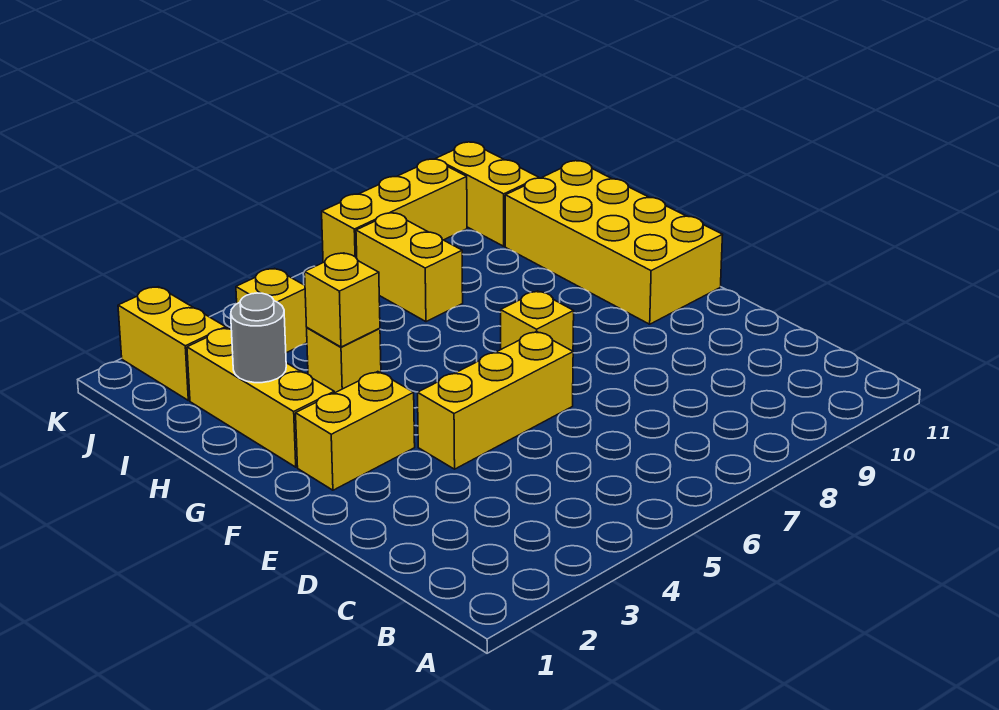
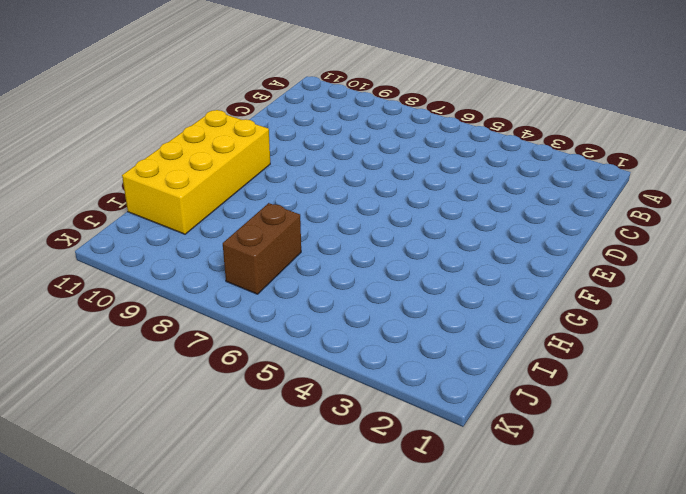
brown brick I7:J7 level 1 -> yellow brick I7:J7 level 1
none -> yellow brick E4:E6 level 1
none -> yellow brick F2:F3 level 1
none -> yellow brick F7 level 1

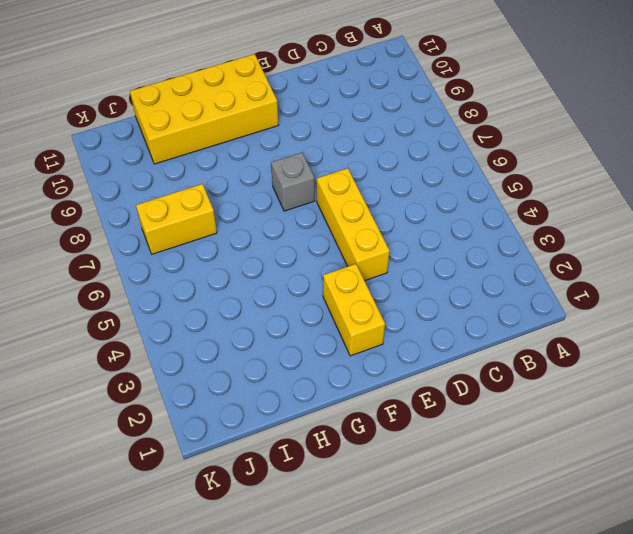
grey brick F7 level 1 -> yellow brick F7 level 1
none -> yellow brick G2:I2 level 1
none -> yellow brick H4 level 1
none -> yellow brick J2:K2 level 1

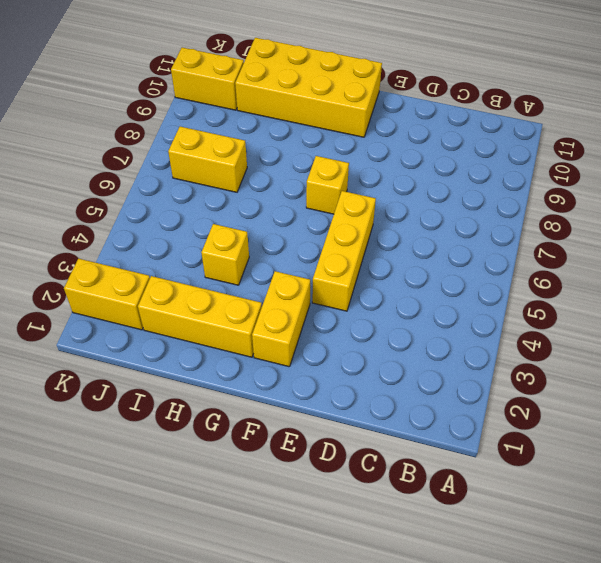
none -> yellow brick J4 level 1
none -> yellow brick K7:K9 level 1
none -> grey round brick H2 level 2

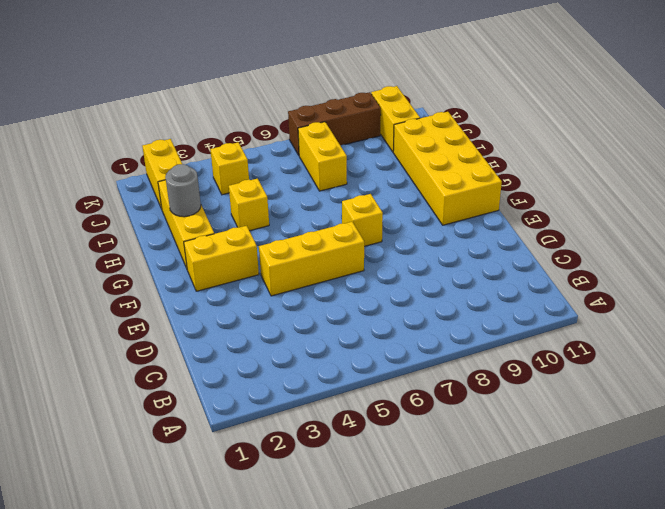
brown brick K7:K9 level 1 -> yellow brick K7:K9 level 1
none -> yellow brick H4 level 2

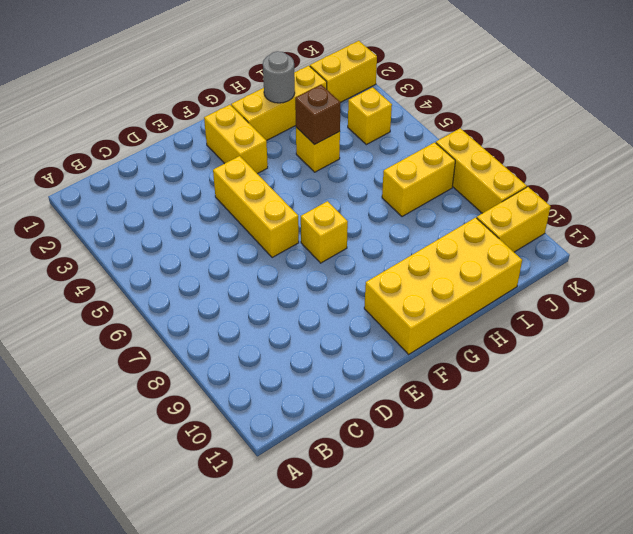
brown brick H4 level 2 -> yellow brick H4 level 2

